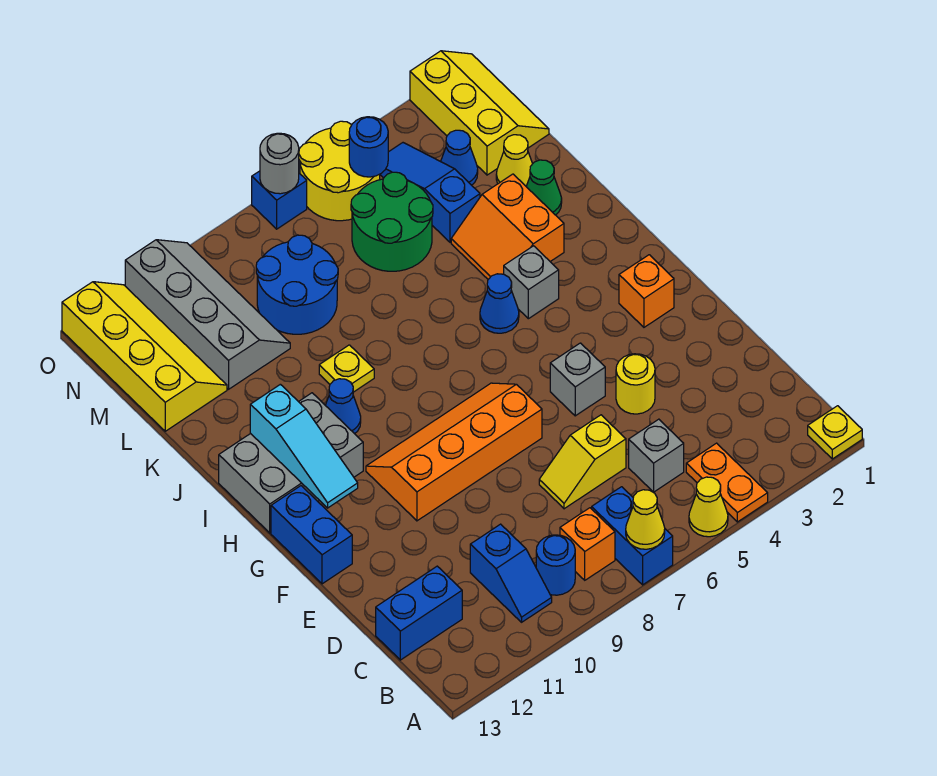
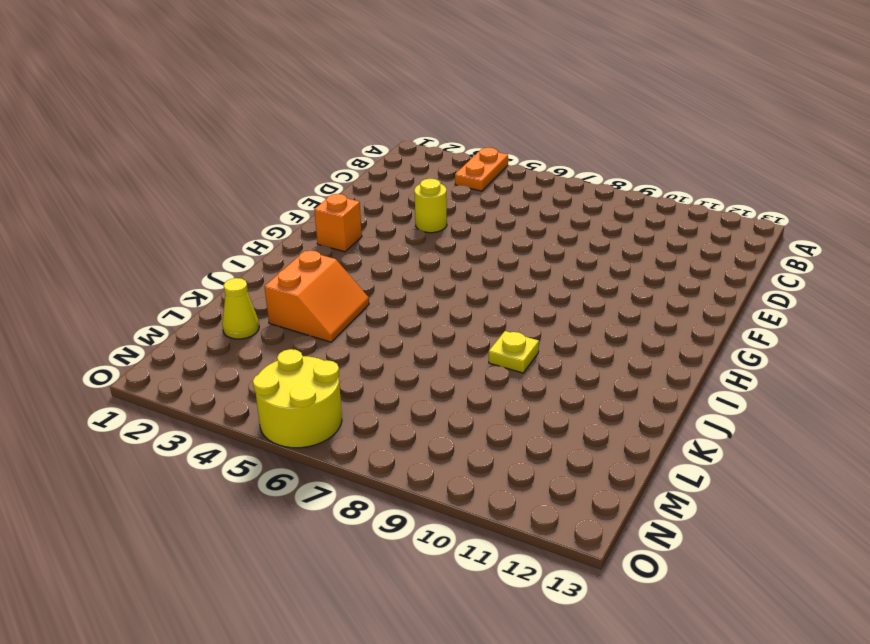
none -> yellow plate A1 level 1
none -> yellow cone A5 level 1
none -> blue brick A7:B7 level 1
none -> orange brick B8 level 1

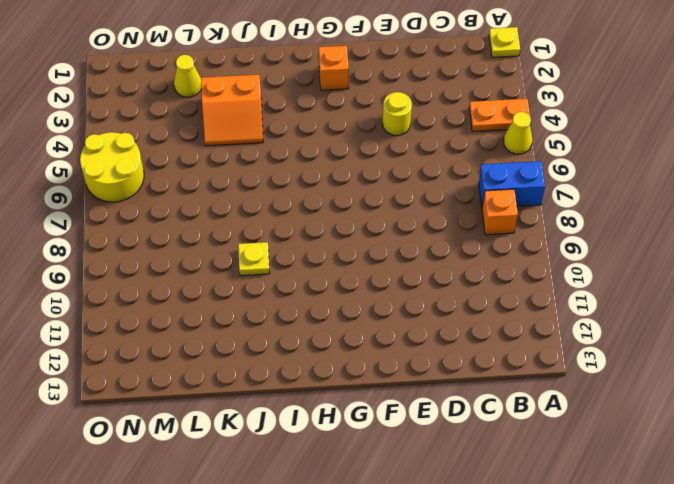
none -> blue round brick B9 level 1
none -> blue slope B10:C10 level 1 top C
none -> grey brick C5 level 1
none -> blue brick C12:C13 level 1

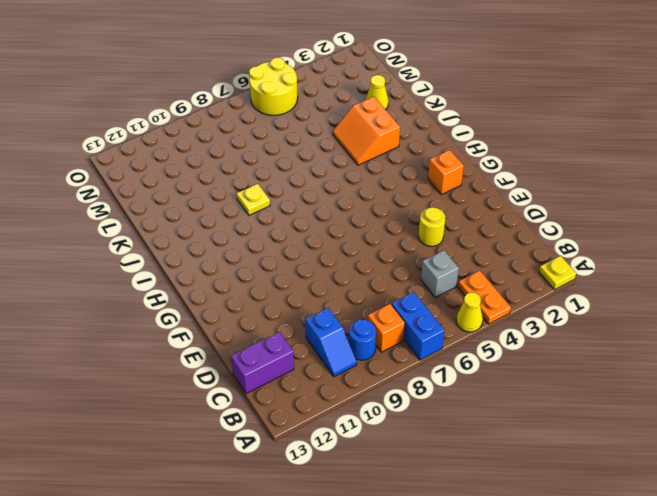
purple brick C12:C13 level 1 -> blue brick C12:C13 level 1
none -> yellow slope D6:D7 level 1 top 6
none -> grey brick F5 level 1
none -> orange slope F7:G10 level 1 top F
none -> blue brick F13:G13 level 1

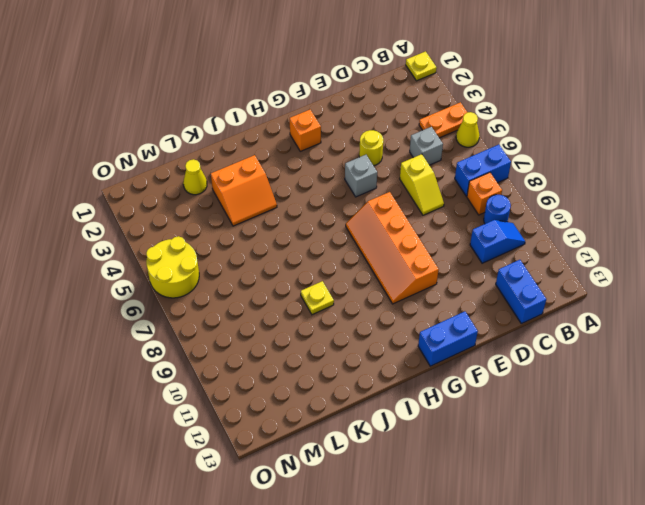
none -> grey brick H11:I13 level 1
none -> grey brick I4 level 1
none -> blue cone I5 level 1
none -> blue cone I10 level 1

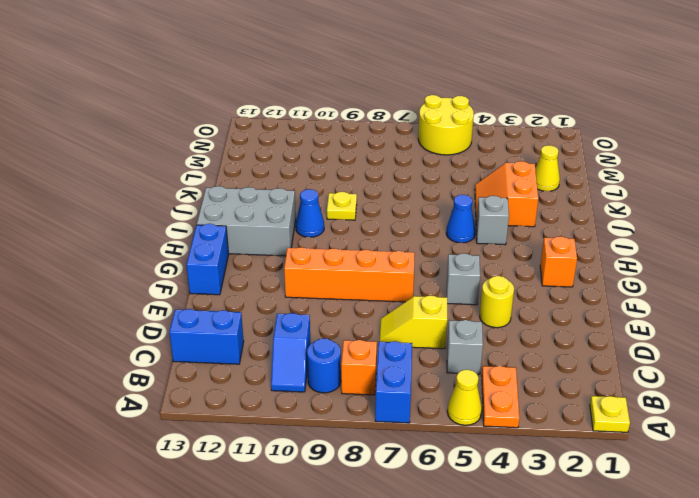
none -> green cone K2 level 1
none -> blue slope L4:N4 level 1 top L
none -> green round brick L5:M6 level 1
none -> blue round brick L8:M9 level 1

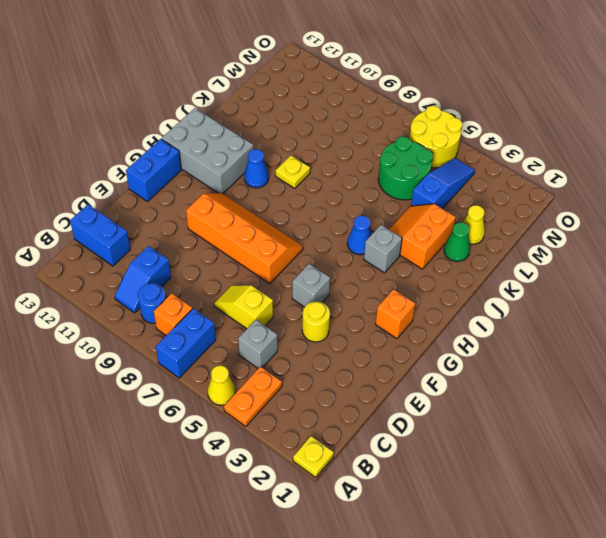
none -> blue round brick L8:M9 level 1
none -> grey slope L10:O11 level 1 top 11
none -> yellow slope L12:O13 level 1 top 13
none -> yellow slope M1:O2 level 1 top 2

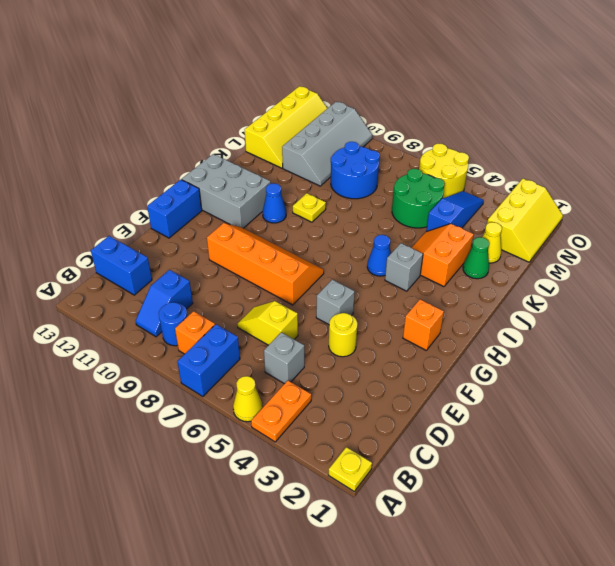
none -> blue cone M3 level 1
none -> blue brick O7 level 1
none -> yellow cone A7 level 2
none -> cyan slope G12:I12 level 2 top I

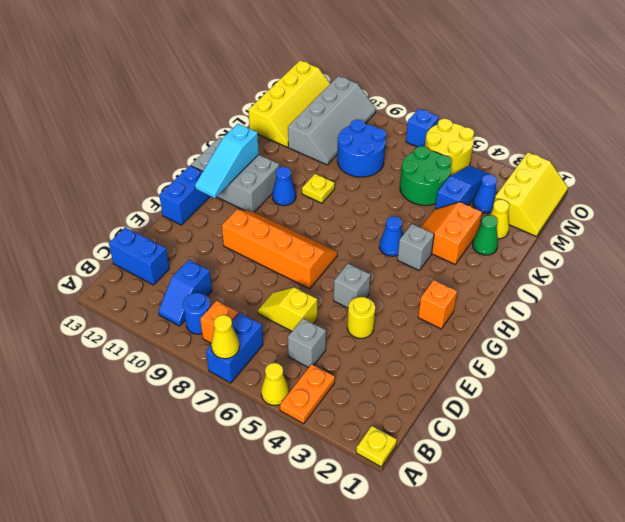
none -> blue round brick N5 level 2
none -> grey round brick O7 level 2

